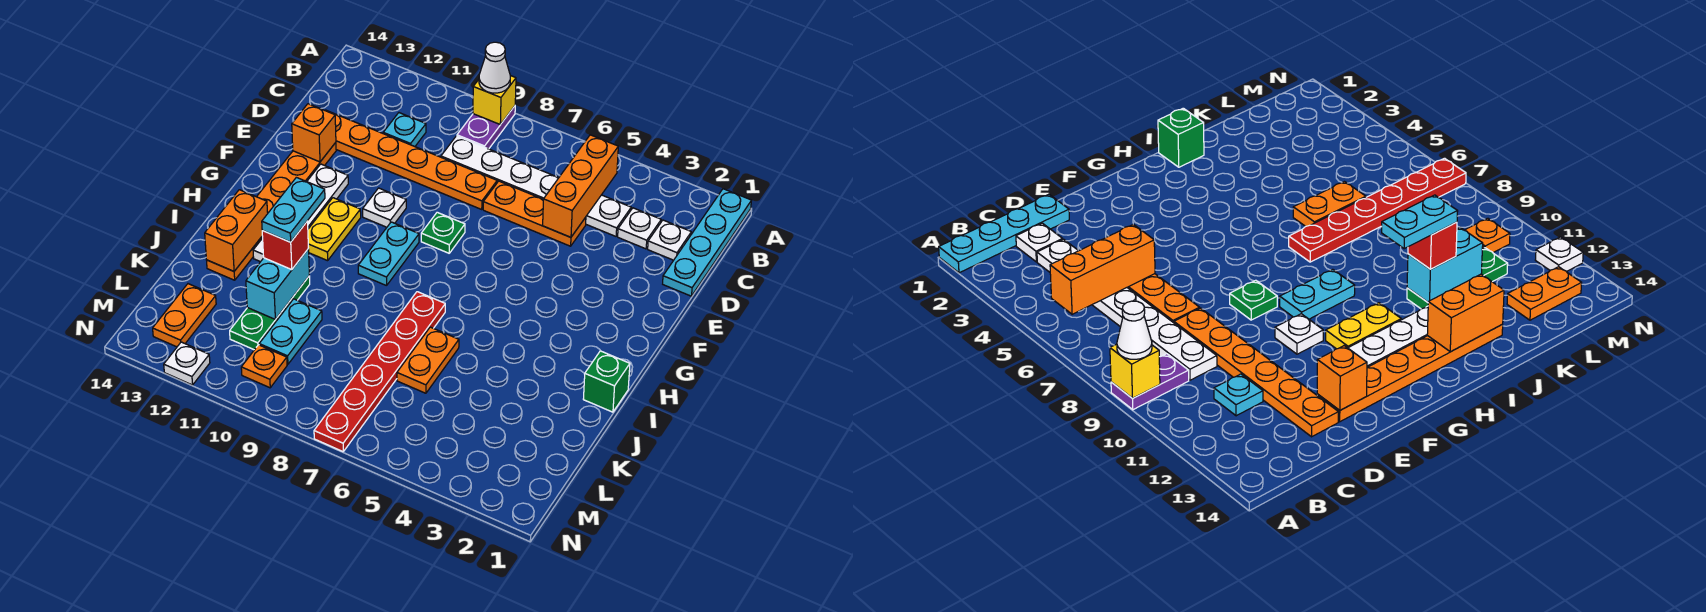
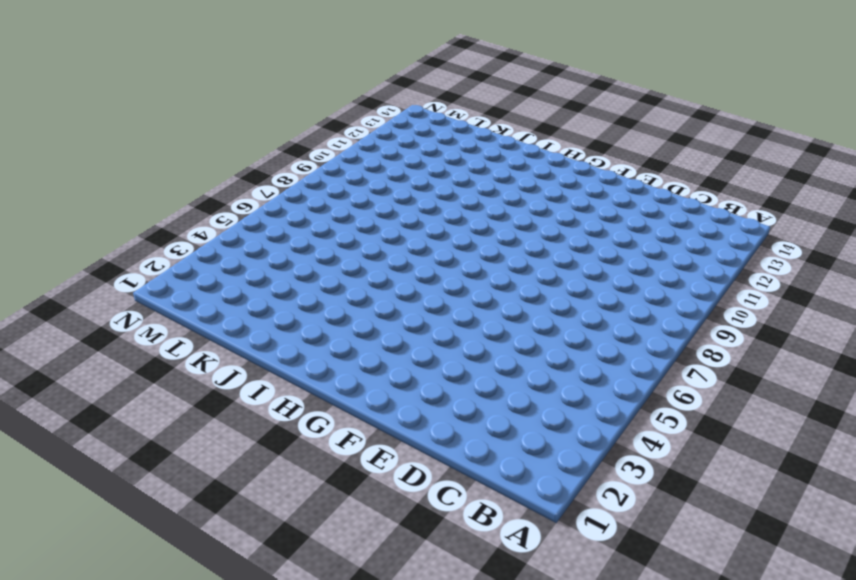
none -> cyan plate A1:D1 level 1
none -> purple plate A9:B9 level 1
none -> white plate C2 level 1
none -> white plate C3 level 1

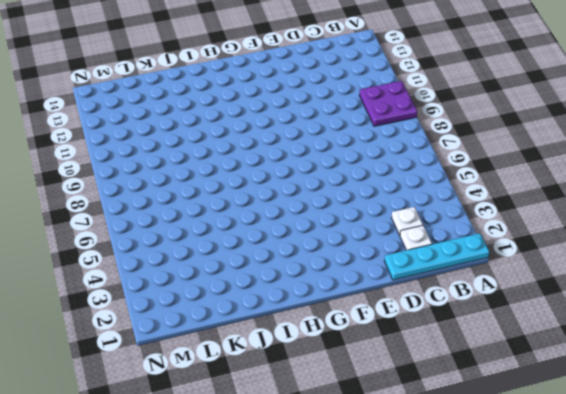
purple plate A9:B10 level 1 -> purple plate A9:B9 level 1
none -> white plate C4:C9 level 1
none -> cyan plate C11 level 1
none -> orange plate D5:D7 level 1
none -> orange plate D8:D13 level 1

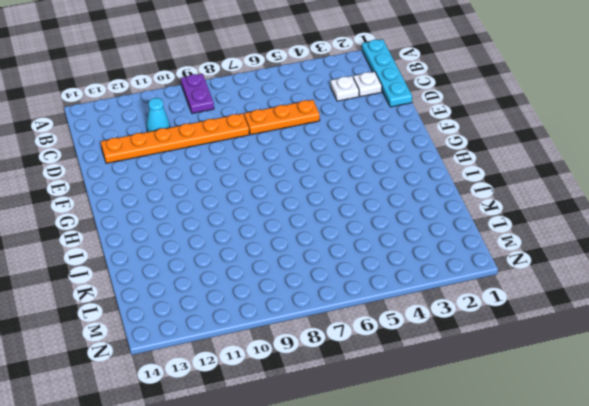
cyan cone C11 level 1 -> cyan plate C11 level 1
none -> white plate C4:C9 level 1
none -> orange plate E13:J13 level 1
none -> green plate F8 level 1
none -> white plate F10 level 1

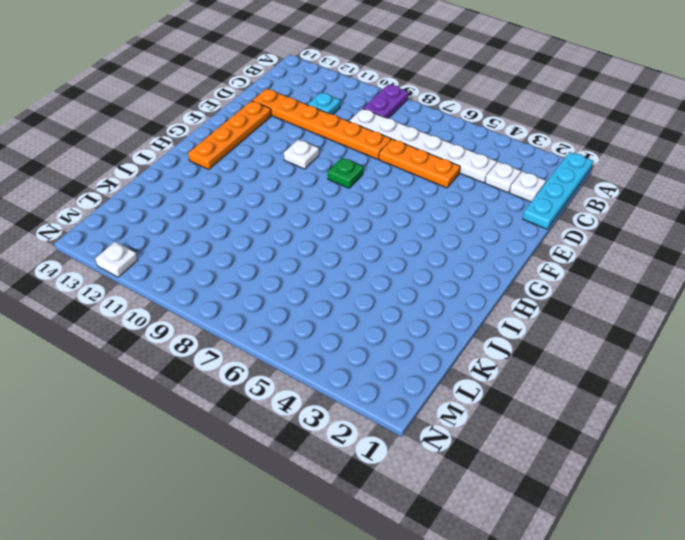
orange plate E13:H13 level 1 -> orange plate E13:J13 level 1
none -> white plate F12:I12 level 1
none -> cyan plate G9:H9 level 1
none -> yellow plate G11:H11 level 1
none -> green brick I1 level 1

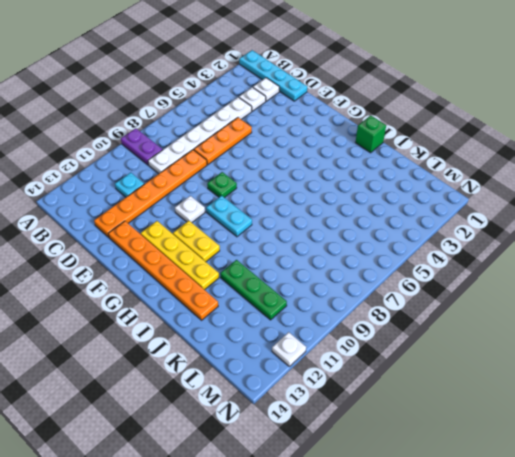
yellow plate F12:I12 level 1 -> white plate F12:I12 level 1
none -> red plate I7:N7 level 1
none -> orange plate J6:K6 level 1
none -> cyan plate K10:L10 level 1
none -> orange plate L13:M13 level 1

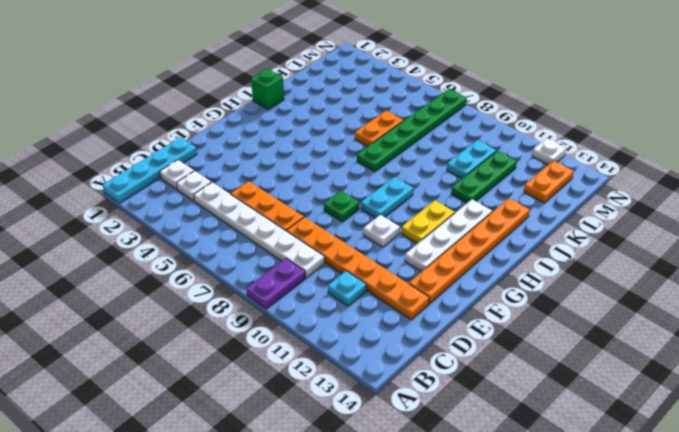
green plate I7:N7 level 1 -> red plate I7:N7 level 1
none -> orange plate M10 level 1
none -> yellow brick A9 level 2
none -> orange brick B5:D5 level 2
none -> orange brick E13 level 2

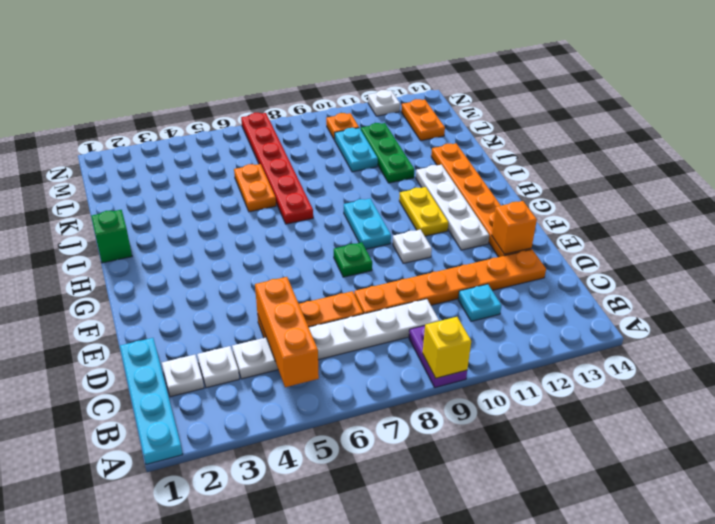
none -> orange brick I13:J13 level 2
none -> cyan brick J11:K11 level 2
none -> white cone A9 level 3
none -> red brick J11 level 3

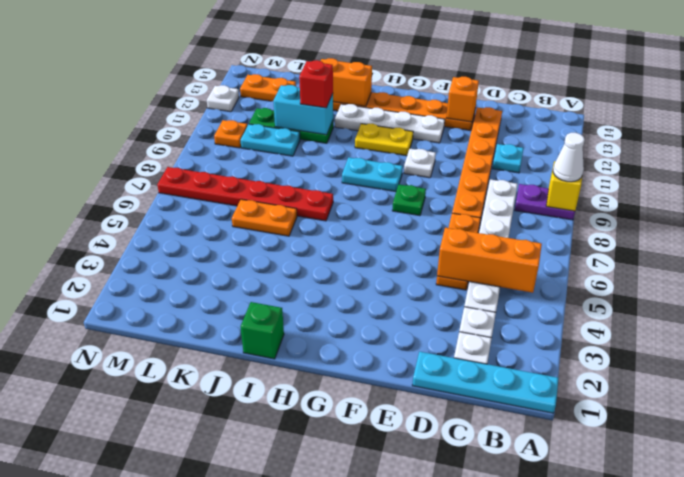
none -> cyan plate I11:J11 level 4

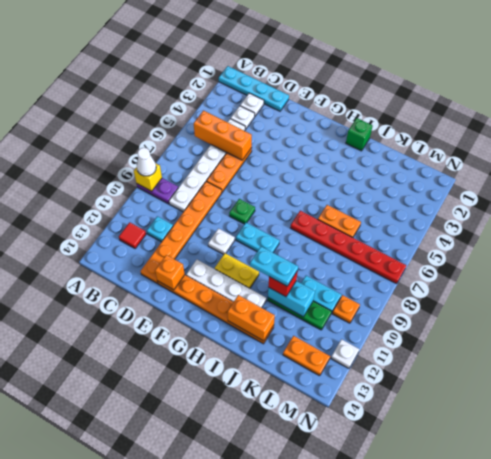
red tile B12 level 1 -> none

